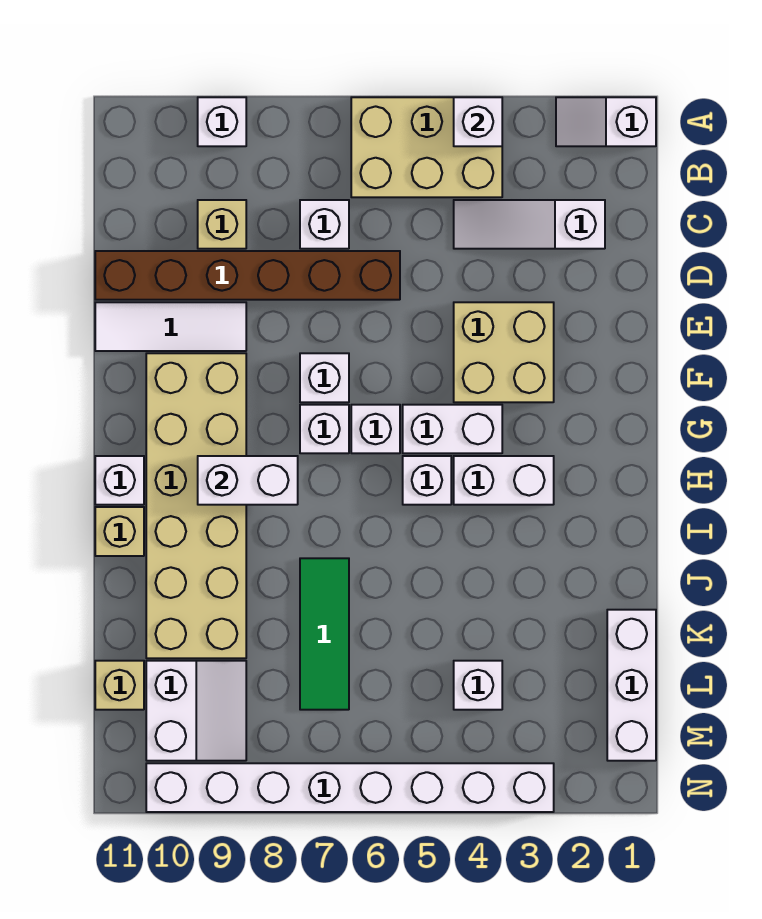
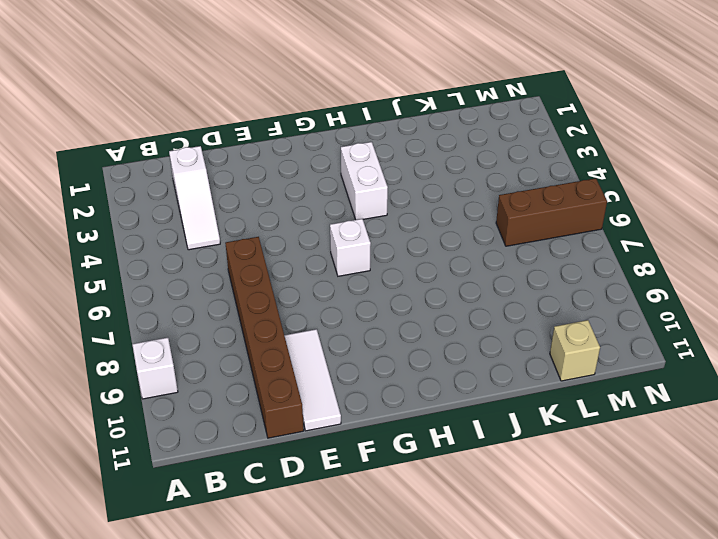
brown brick L6:N6 level 1 -> white brick N3:N10 level 1
none -> white slope A1:A2 level 1 top 1
none -> tan brick A4:B6 level 1
none -> white brick C7 level 1

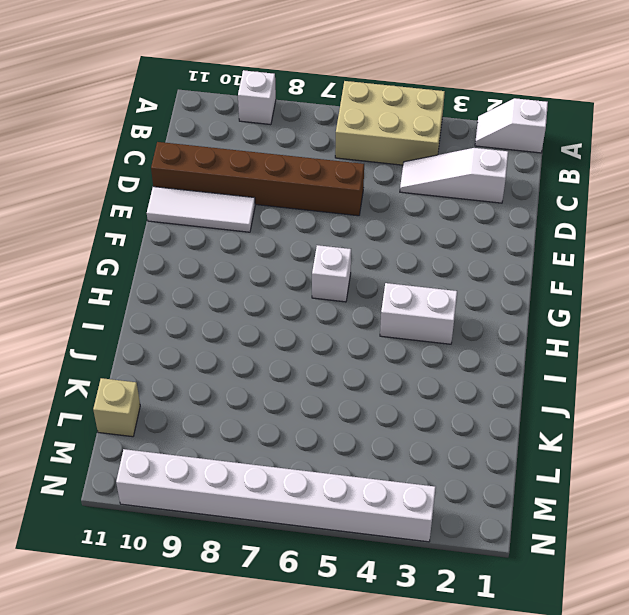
none -> white brick C7 level 1
none -> tan brick C9 level 1
none -> tan brick E3:F4 level 1

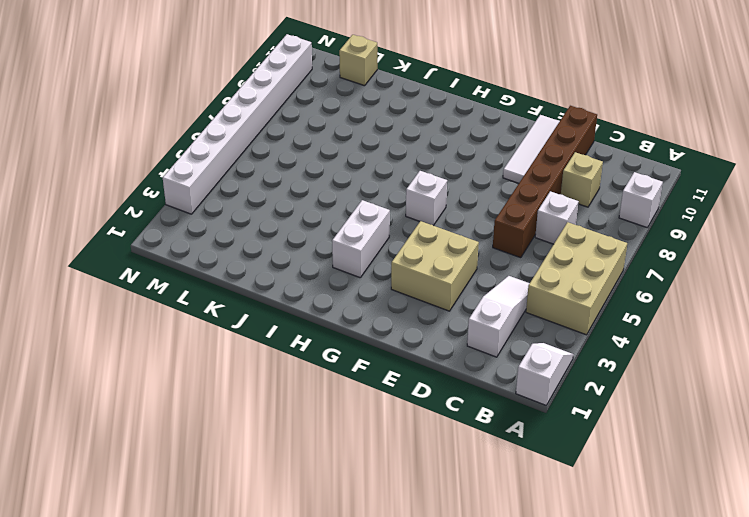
none -> white brick F7 level 1
none -> tan brick F9:K10 level 1
none -> white brick G4:G5 level 1

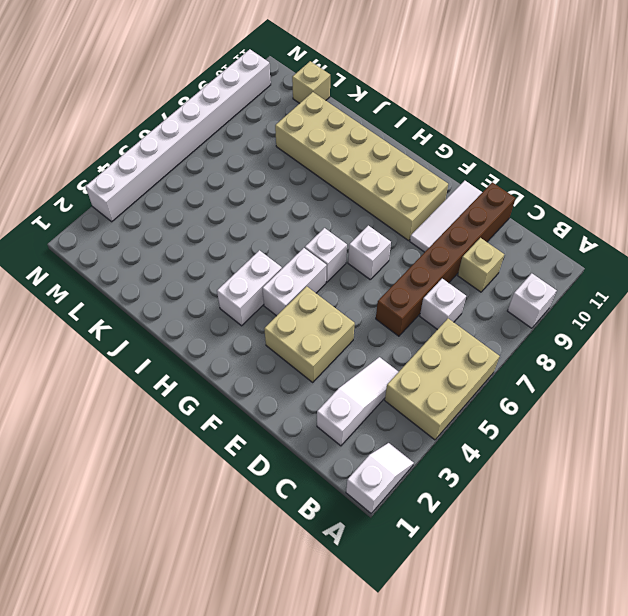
none -> white brick G7 level 1
none -> white brick H5 level 1
none -> white brick H11 level 1

